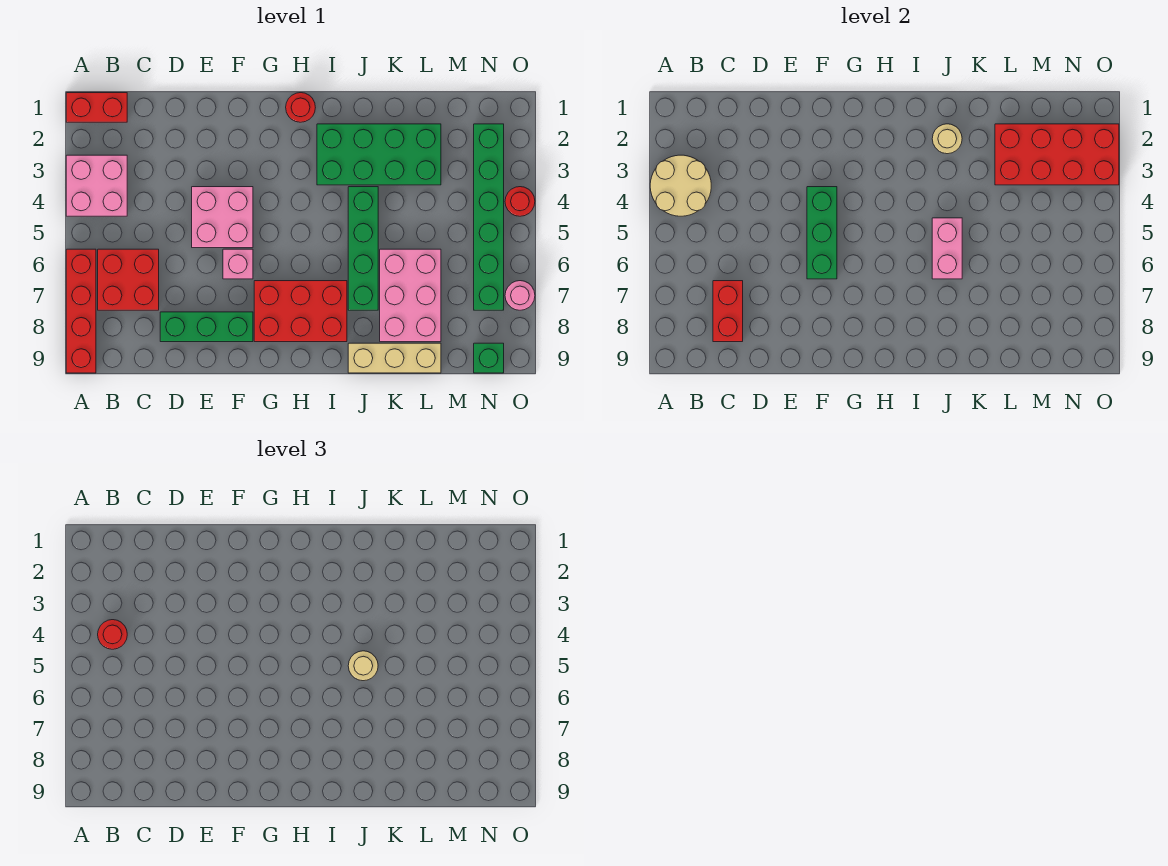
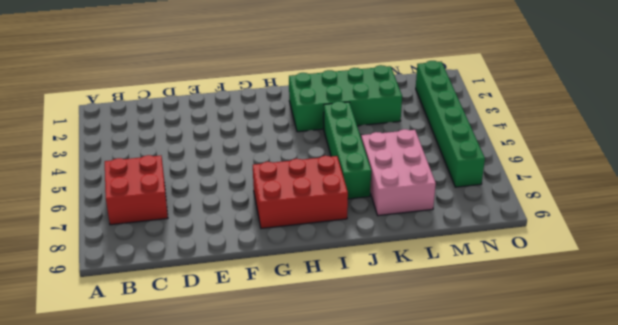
none -> red brick A1:B1 level 1
none -> pink brick A3:B4 level 1
none -> red brick A6:A9 level 1

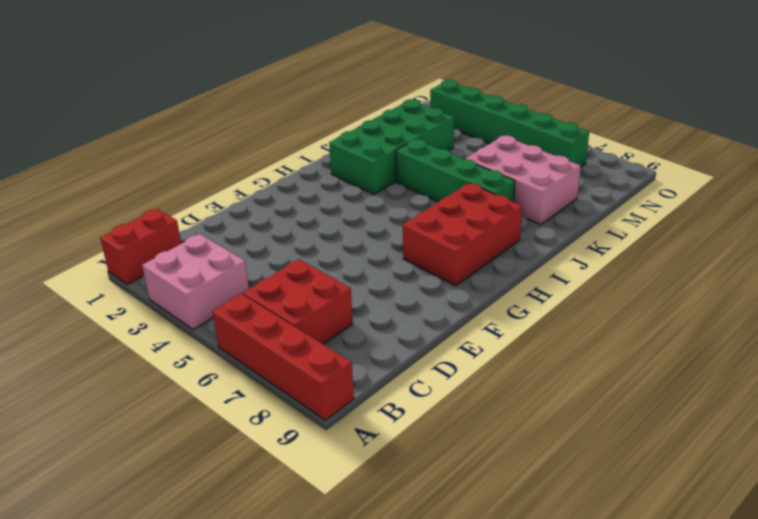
none -> green brick D8:F8 level 1
none -> pink brick E4:F5 level 1
none -> pink brick F6 level 1

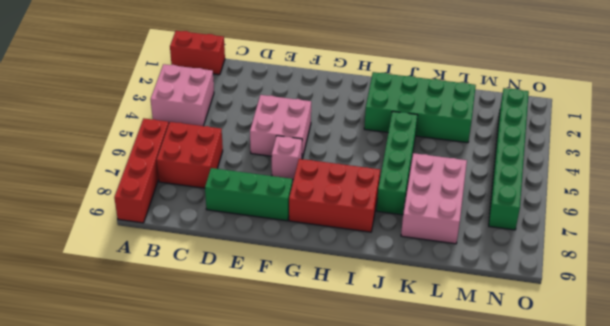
none -> red round brick H1 level 1
none -> tan brick J9:L9 level 1
none -> green brick N9 level 1

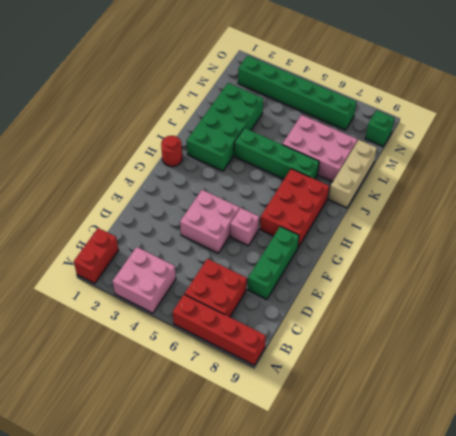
none -> red round brick O4 level 1
none -> pink round brick O7 level 1
none -> tan round brick A3:B4 level 2

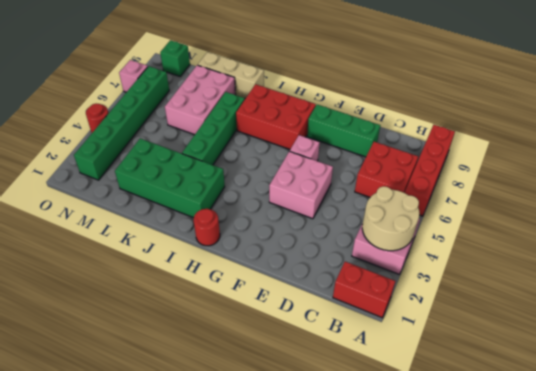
pink brick O7 level 1 -> pink round brick O7 level 1
none -> red brick C7:C8 level 2
none -> green brick F4:F6 level 2
none -> tan round brick J2 level 2

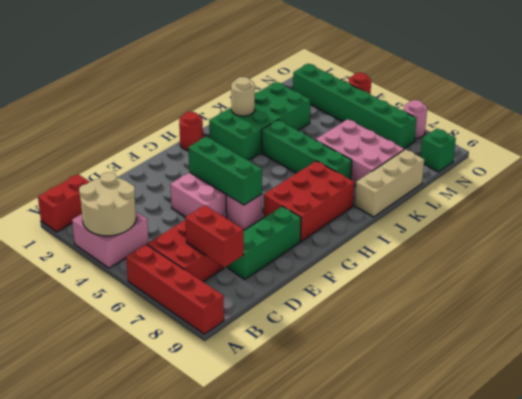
none -> pink brick J5:J6 level 2
none -> red brick L2:O3 level 2
none -> red round brick B4 level 3

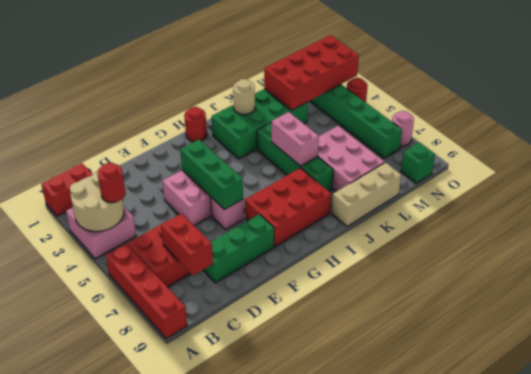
none -> tan round brick J5 level 3

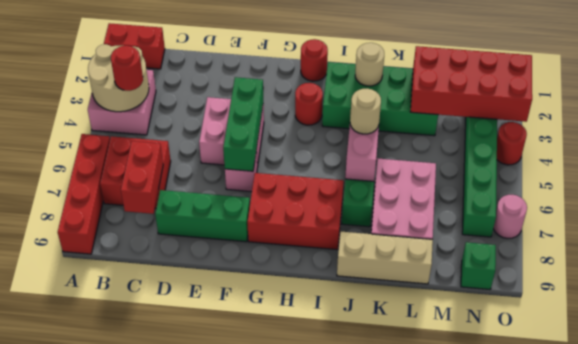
red round brick H3 level 1 -> none

